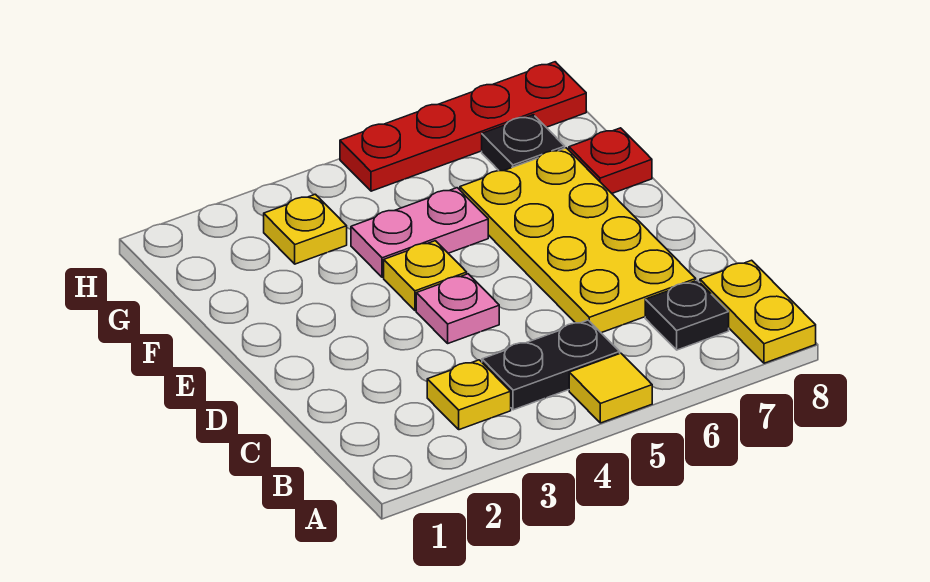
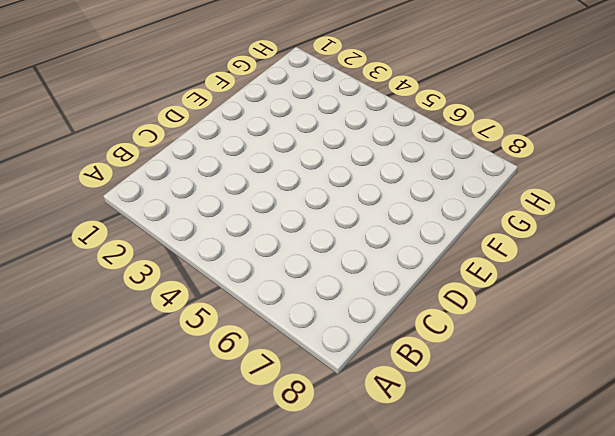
none -> yellow tile A5 level 1
none -> yellow plate A8:B8 level 1
none -> yellow plate B3 level 1

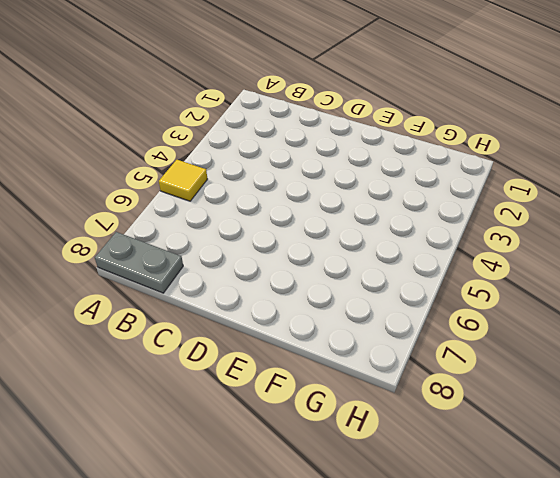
grey plate A8:B8 level 1 -> yellow plate A8:B8 level 1
none -> yellow plate B3 level 1
none -> black plate B4:B5 level 1
none -> black plate B7 level 1

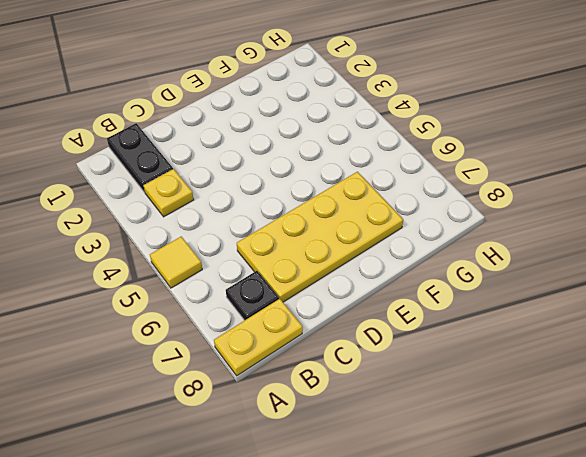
black plate B1:B2 level 1 -> black plate B4:B5 level 1
none -> pink plate D4 level 1
none -> yellow plate E4 level 1
none -> pink plate F4:F5 level 1

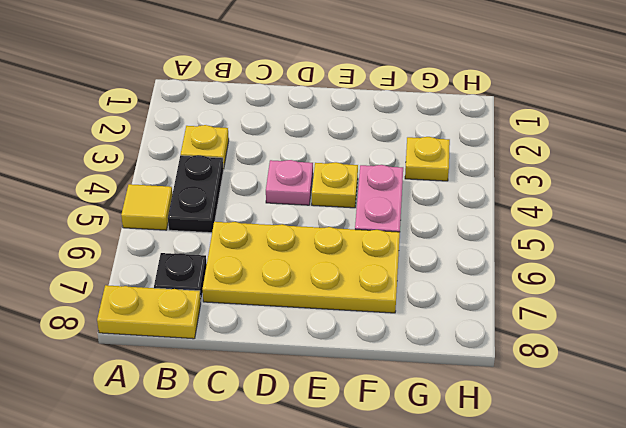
none -> red plate F8 level 1
none -> black plate G7 level 1
none -> red plate H5:H8 level 1

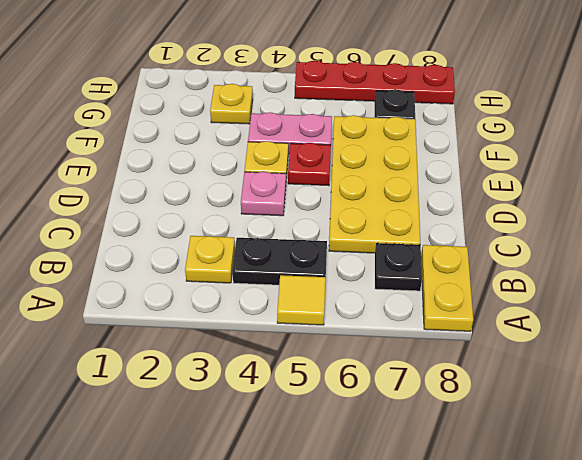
red plate E5 level 1 -> red plate F8 level 1

